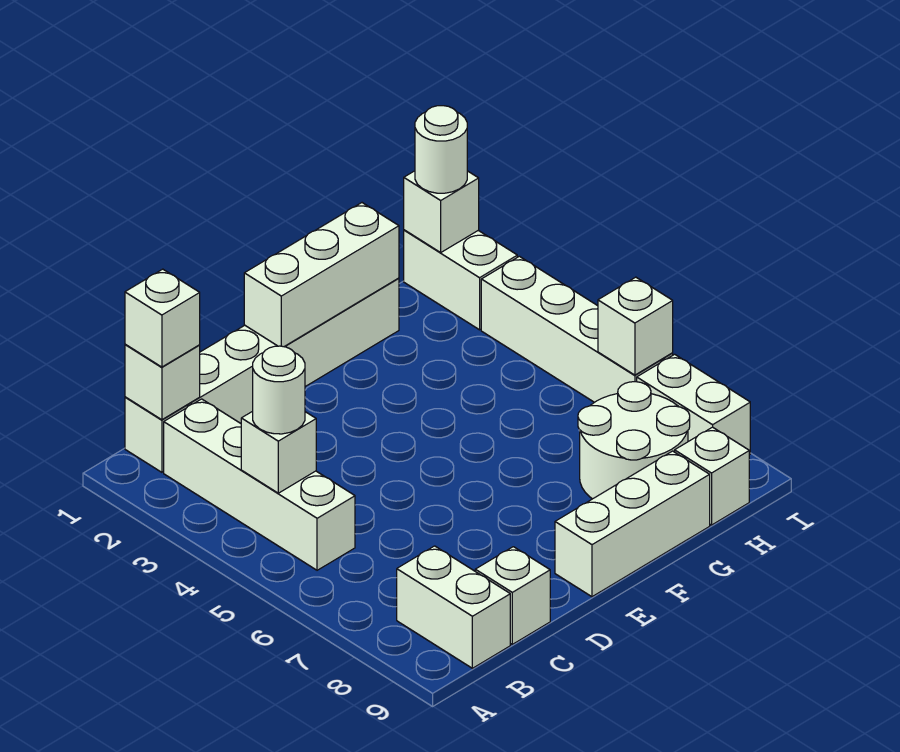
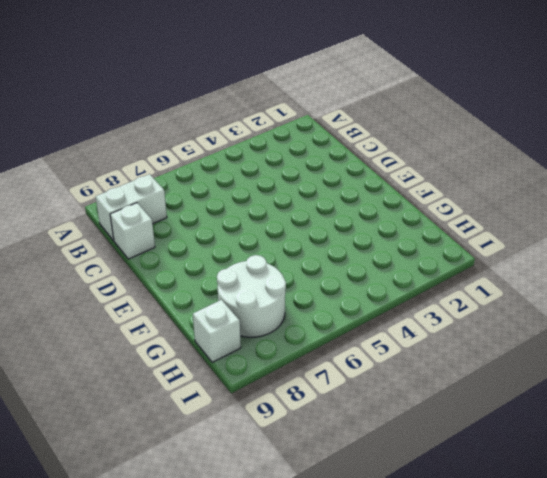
none -> white brick B1:G1 level 1
none -> white brick B2:B5 level 1
none -> white brick E9:G9 level 1

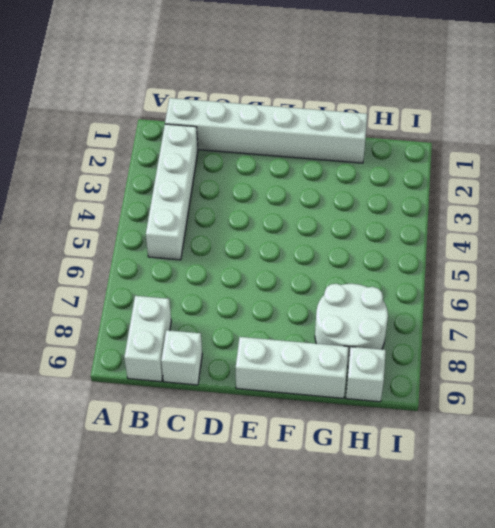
none -> white brick I1:I2 level 1
none -> white brick I3:I6 level 1
none -> white brick I7:I8 level 1

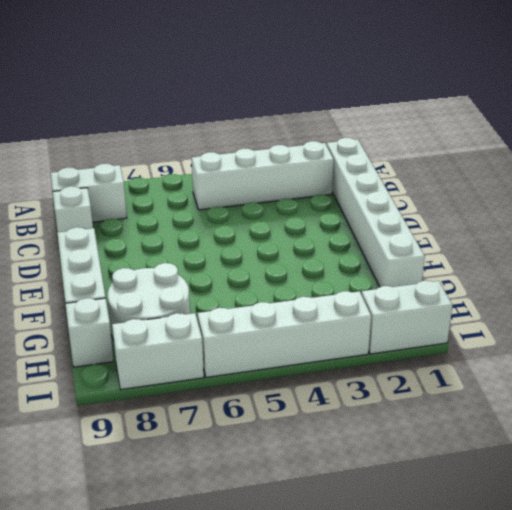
none -> white brick B1 level 2
none -> white brick B4 level 2
none -> white brick E1:G1 level 2

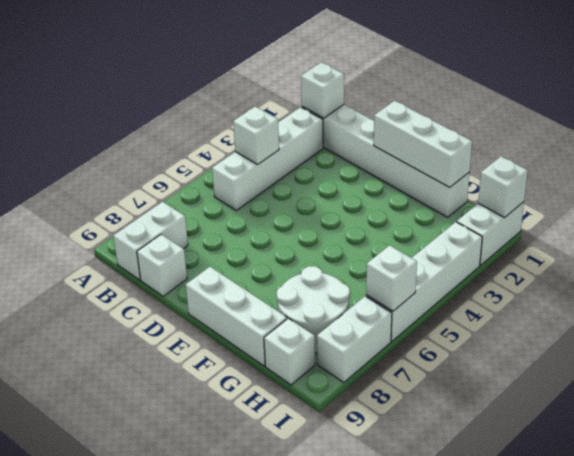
none -> white brick B1 level 3
none -> white round brick B4 level 3
none -> white round brick I1 level 3

